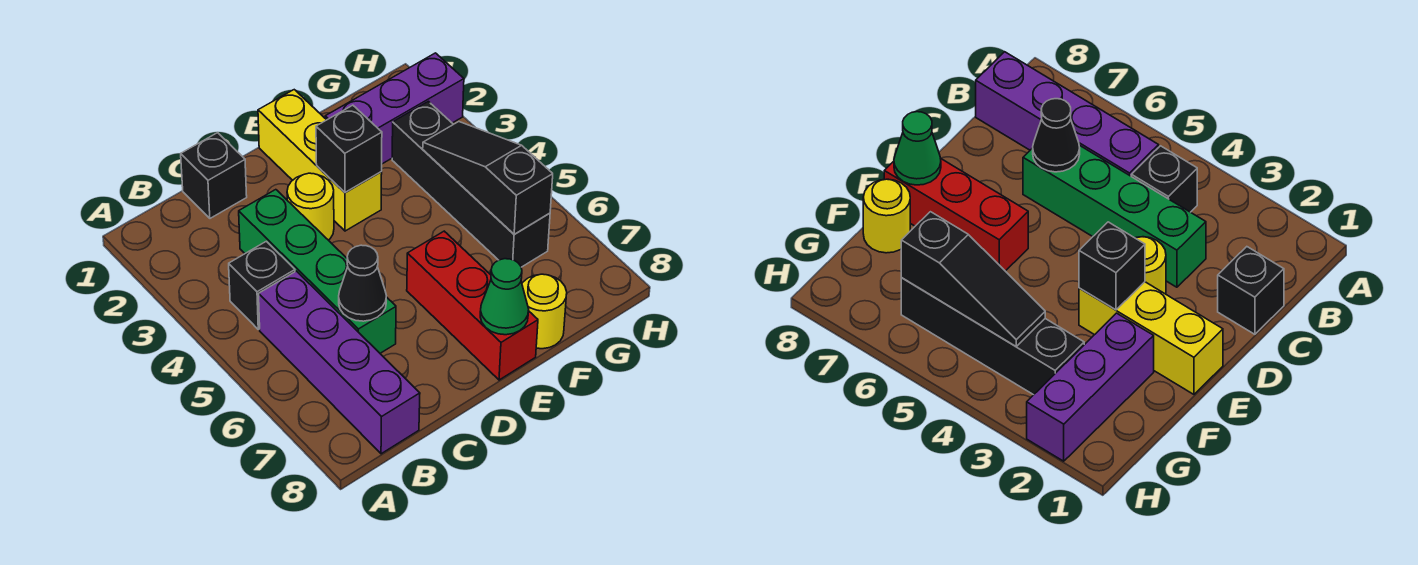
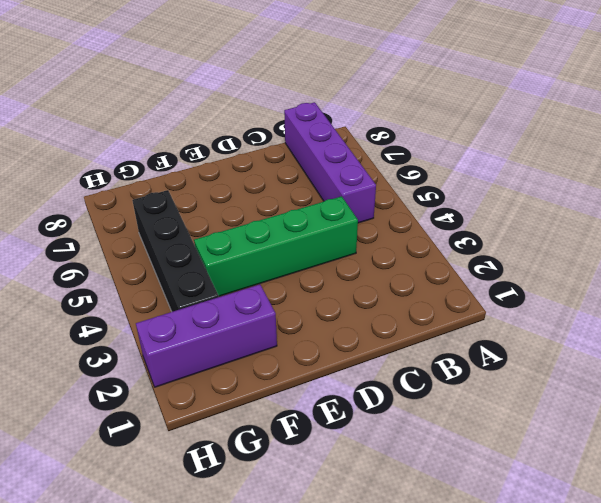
green brick C4:F4 level 1 -> green brick C3:C6 level 1
none -> black brick B4 level 1
none -> black brick C1 level 1
none -> yellow round brick D3 level 1

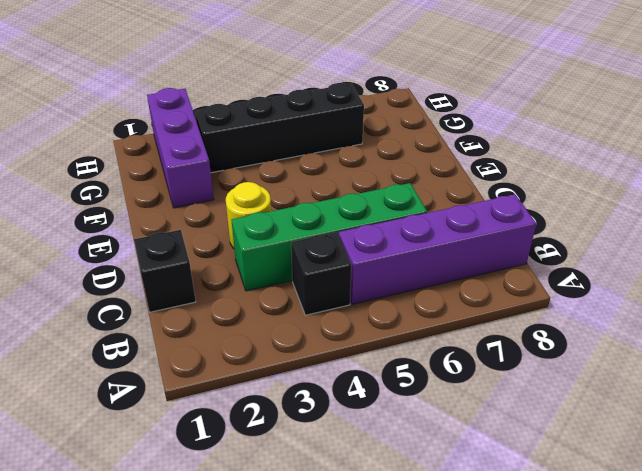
none -> yellow brick E1:E3 level 1
none -> red brick E6:E8 level 1
none -> yellow round brick F8 level 1

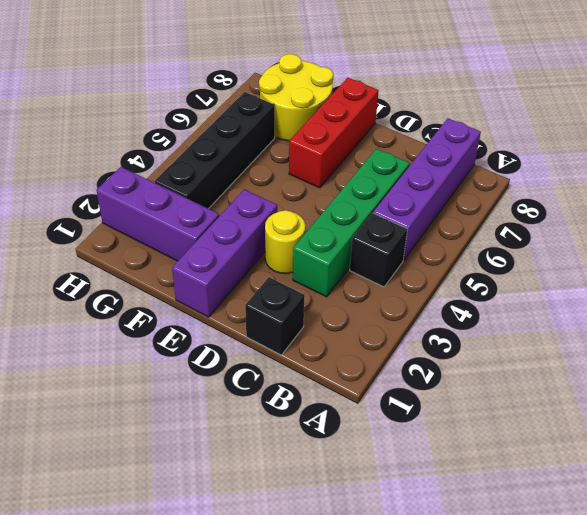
purple brick E1:E3 level 1 -> yellow brick E1:E3 level 1
yellow round brick F7:G8 level 1 -> yellow round brick F8 level 1
none -> black cone C6 level 2
none -> black brick E3 level 2
none -> green cone E8 level 2

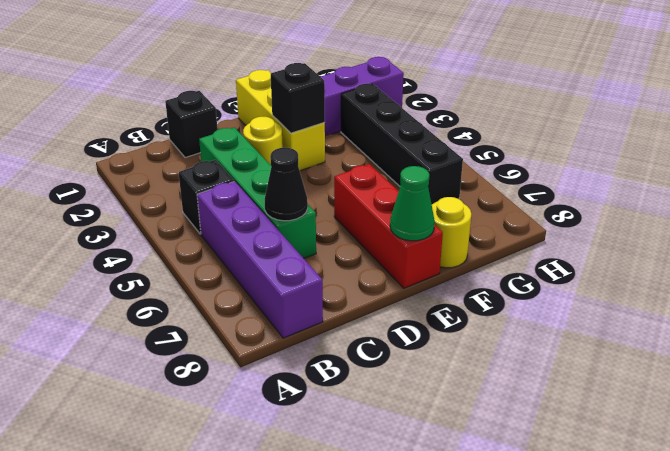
none -> black slope G4:G6 level 2 top 6

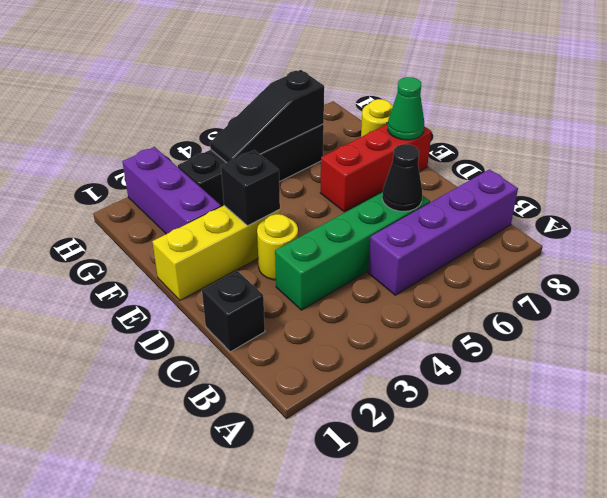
none -> black brick B4 level 1

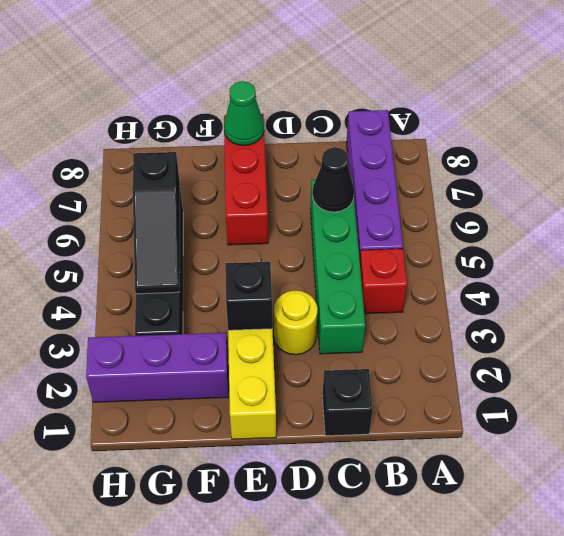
red brick B4 level 1 -> black brick B4 level 1
none -> yellow round brick F8 level 1

